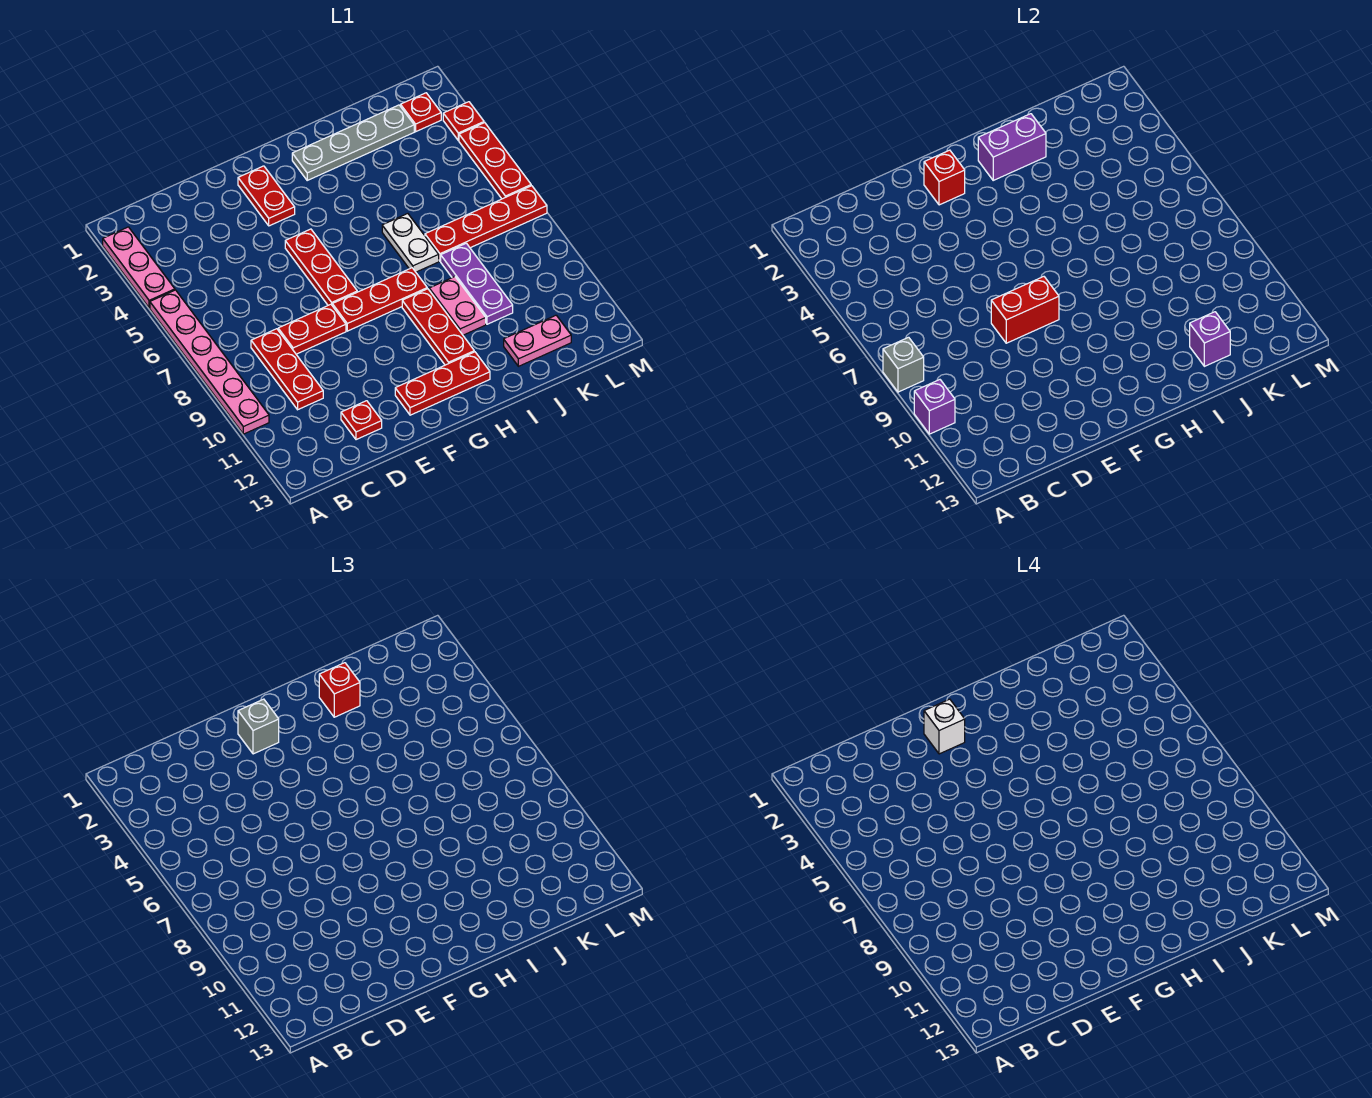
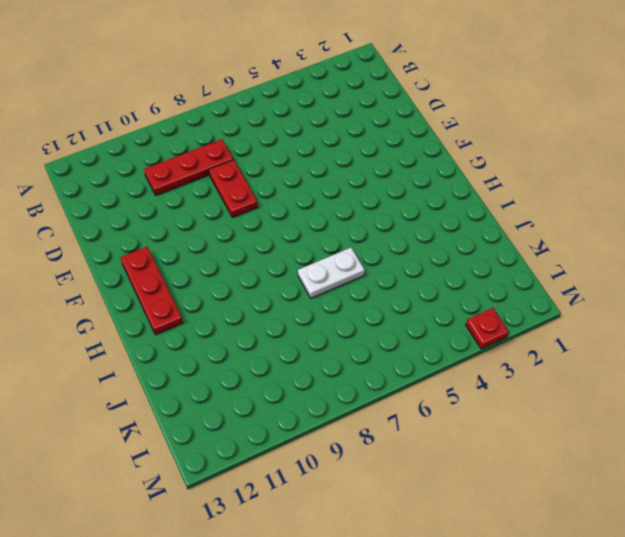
none -> pink plate A2:A4 level 1
none -> pink plate A5:A10 level 1
none -> red plate D12 level 1

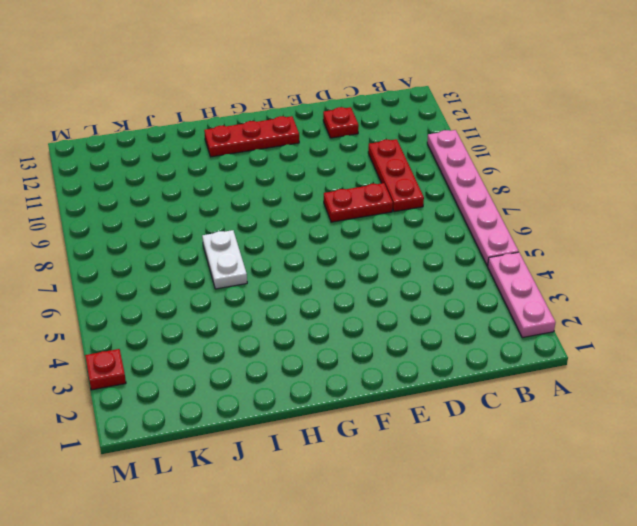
none -> red plate F2:F3 level 1
none -> red plate F5:F7 level 1
none -> red plate F8:H8 level 1

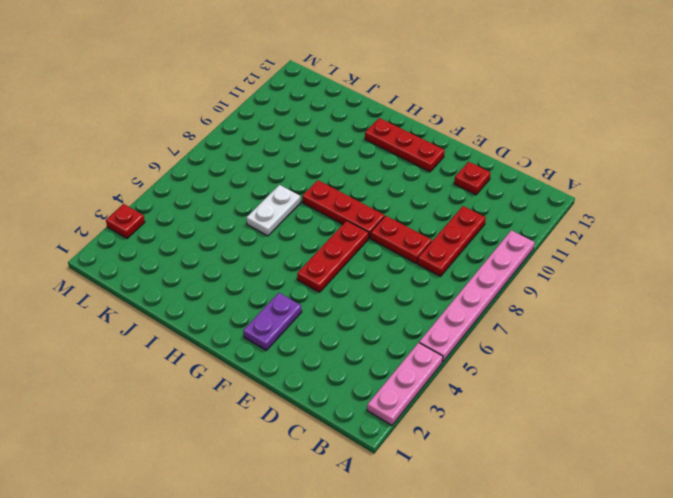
purple plate F2:F3 level 1 -> red plate F2:F3 level 1
none -> grey plate H2:K2 level 1
none -> red plate H9:H11 level 1
none -> pink plate I9:I10 level 1

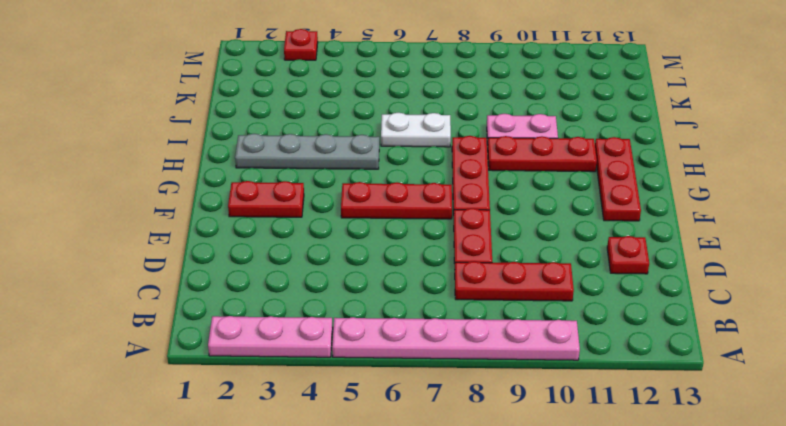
grey plate H2:H5 level 1 -> grey plate H2:K2 level 1
none -> red plate J7:M7 level 1
none -> purple plate J8:J10 level 1
none -> pink plate J12:K12 level 1

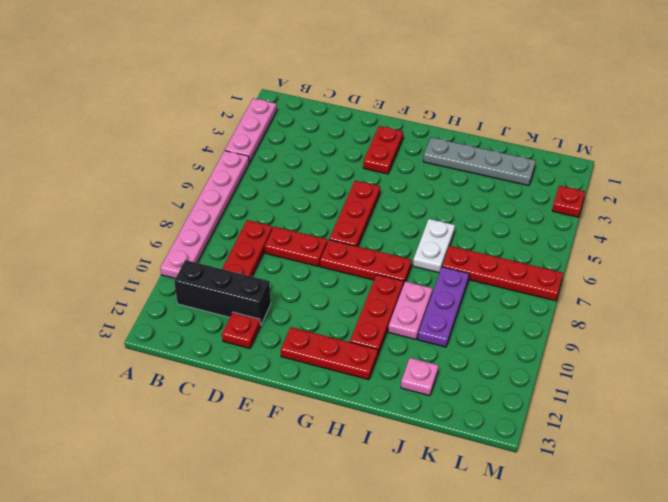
black brick B11:D11 level 1 -> none
pink plate J12 level 1 -> pink plate J12:K12 level 1
none -> red plate L2 level 1
none -> red plate M4:M6 level 1
none -> grey brick A8 level 2

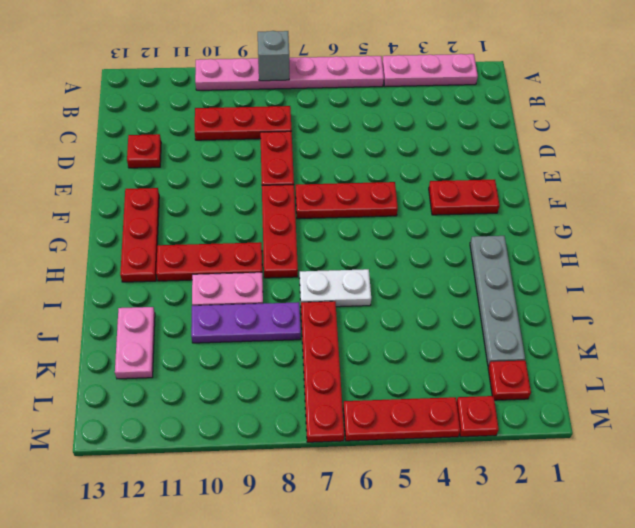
none -> purple brick A10 level 2
none -> red brick E8:F8 level 2
none -> red brick F2 level 2

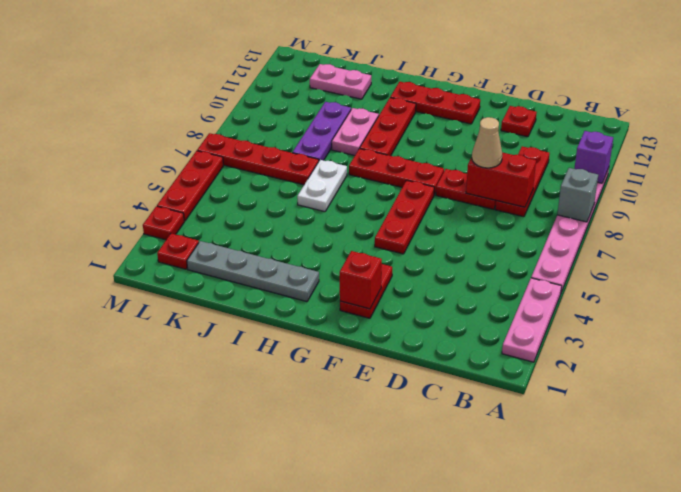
red brick C8:D8 level 2 -> red brick E8:F8 level 2
tan cone D8 level 3 -> none
none -> purple brick H2:I2 level 2
none -> purple brick J12 level 2
none -> grey brick F2 level 3

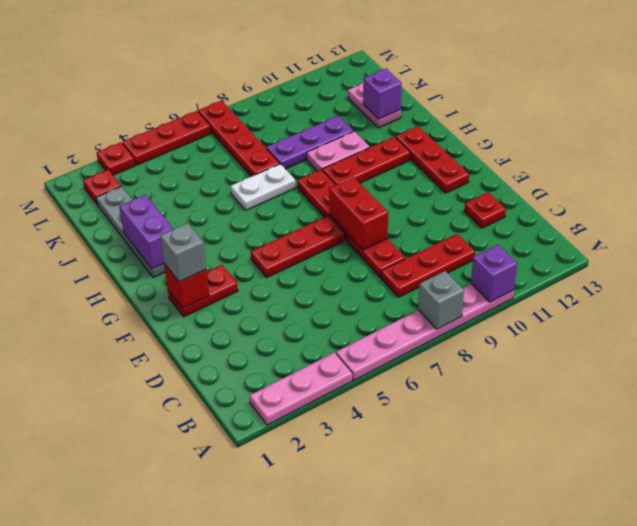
none -> red brick I2 level 3
none -> white brick F2 level 4

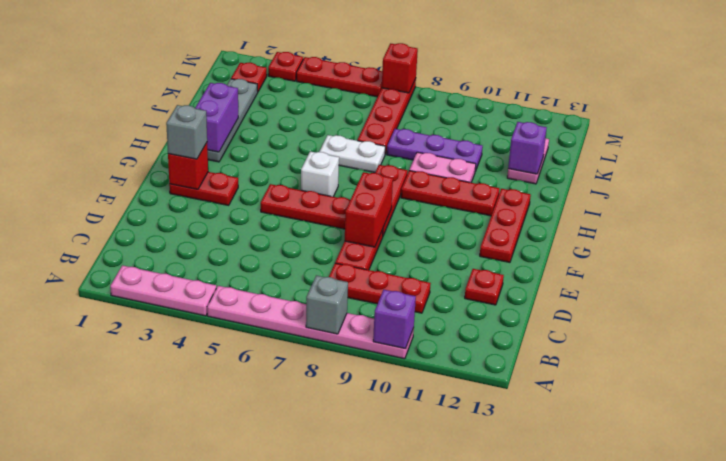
white brick G6 level 1 -> white brick F2 level 4
red brick M7 level 2 -> red brick I2 level 3

